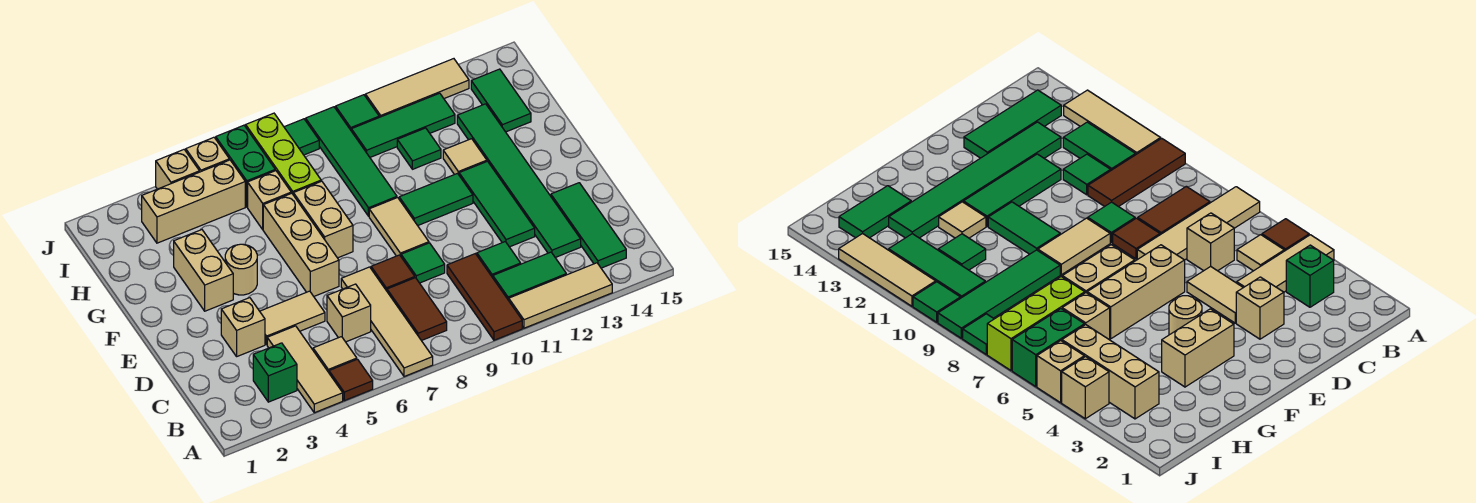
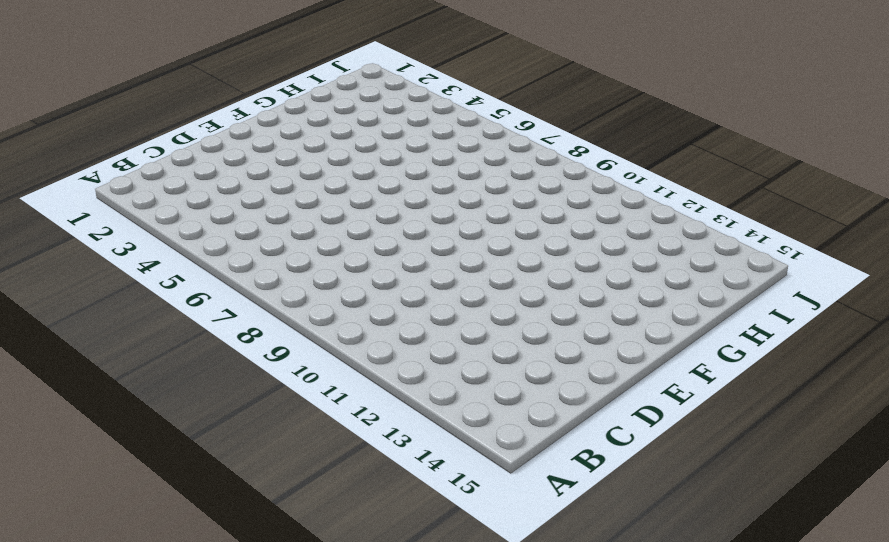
none -> tan tile A4:C4 level 1
none -> brown tile A5 level 1
none -> tan tile A7:D7 level 1
none -> brown tile A10:C10 level 1

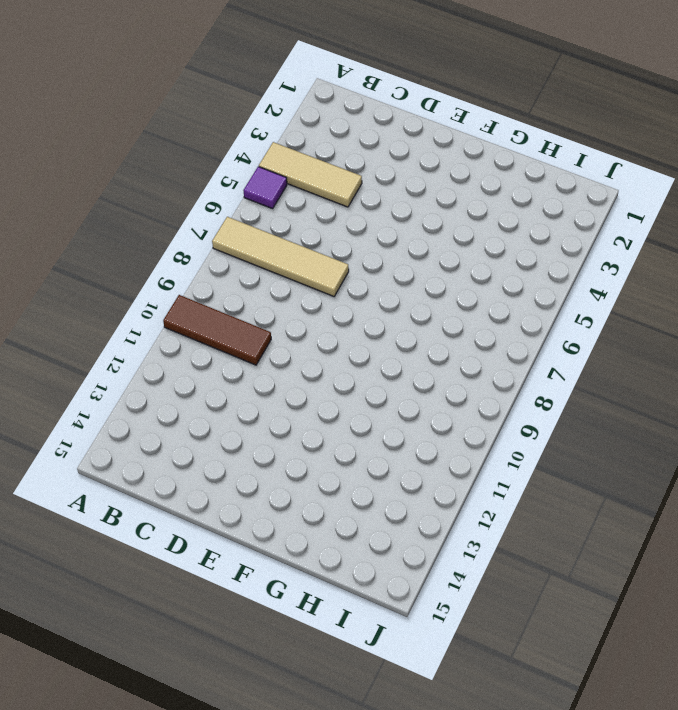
purple tile A5 level 1 -> brown tile A5 level 1
none -> tan tile A11:A13 level 1
none -> green brick B3 level 1
none -> tan tile B5 level 1
none -> brown tile B8:C8 level 1

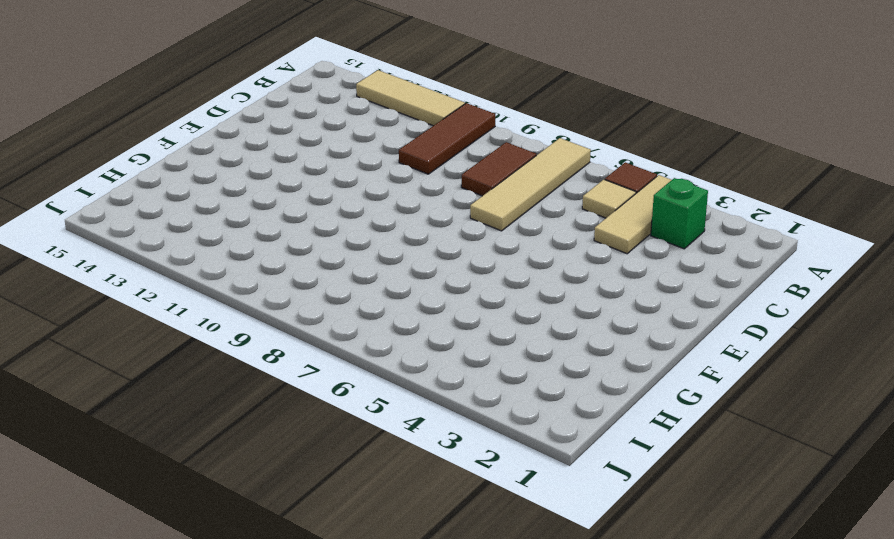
none -> green tile B11:B12 level 1
none -> green tile B14:D14 level 1
none -> tan brick C6 level 1
none -> green tile C11 level 1

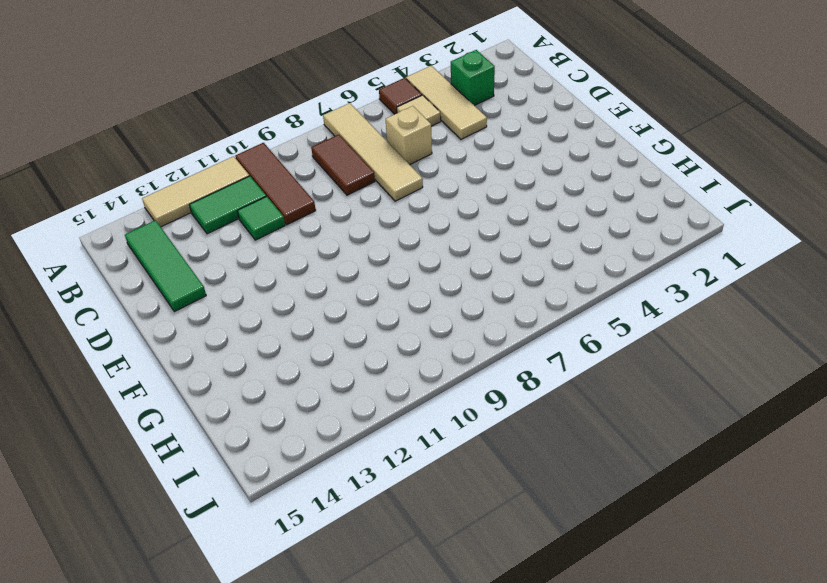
none -> green tile C13:H13 level 1
none -> tan brick D3 level 1
none -> tan tile D4:D5 level 1
none -> brown tile D8 level 1

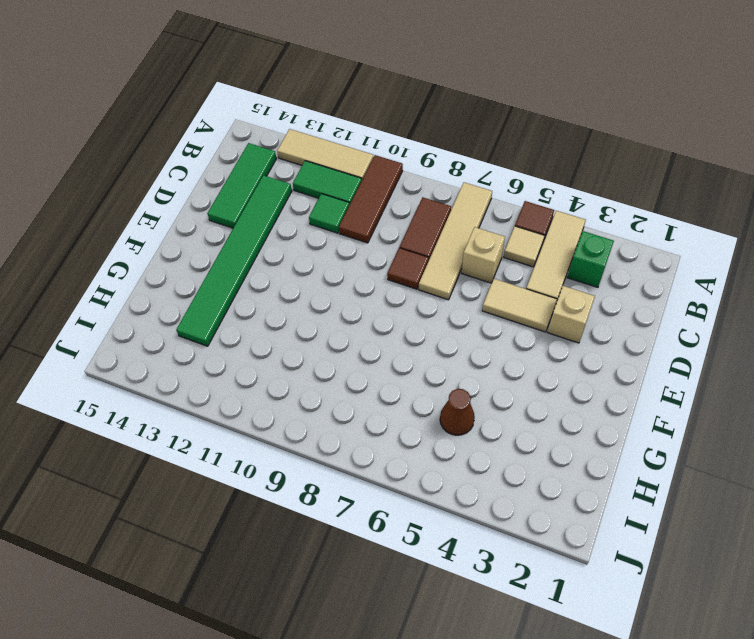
brown cone H5 level 1 -> none
none -> green tile D9 level 1
none -> green tile D12:F12 level 1
none -> tan brick E6:G6 level 1
none -> tan tile E9:F9 level 1

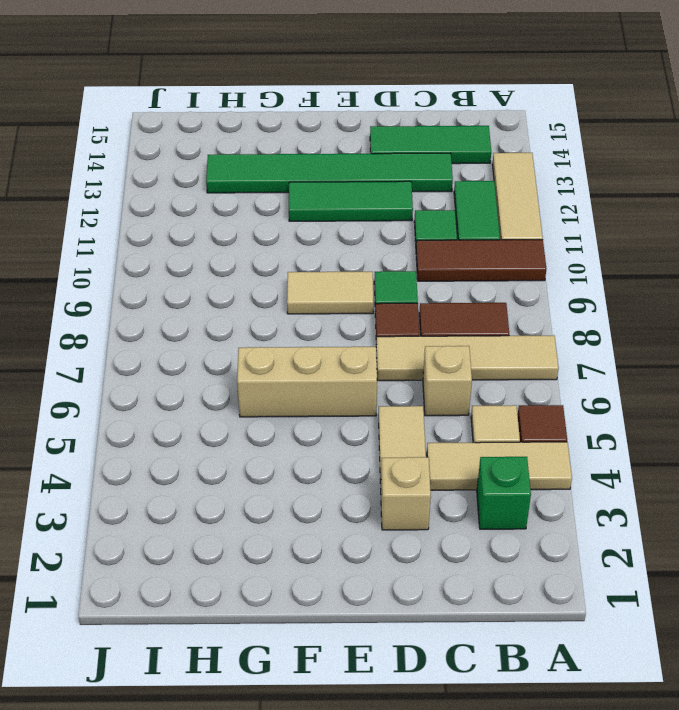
none -> tan brick F3:G3 level 1
none -> tan round brick F4 level 1
none -> tan brick F7:G7 level 1
none -> green tile F10:F11 level 1

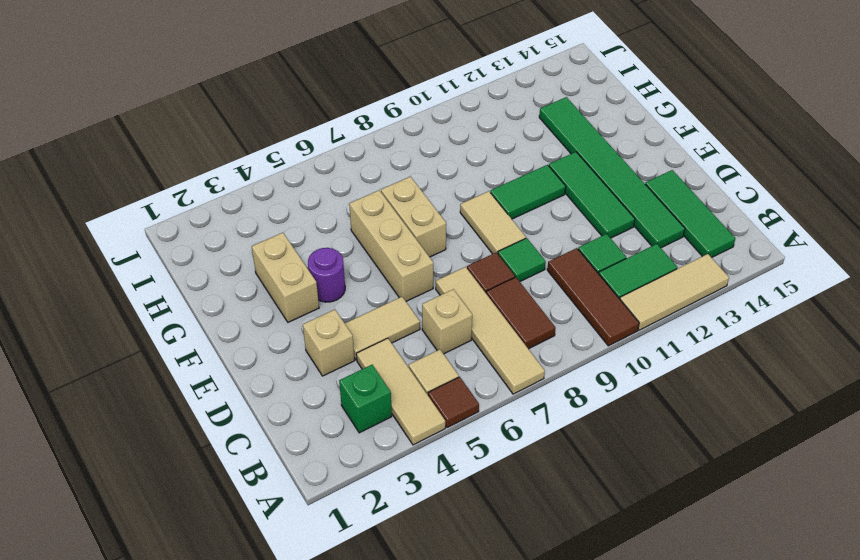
purple round brick F4 level 1 -> tan round brick F4 level 1
none -> green tile G9:J9 level 1
none -> tan tile G12 level 1
none -> tan brick H6 level 1
none -> lime brick H7:J7 level 1

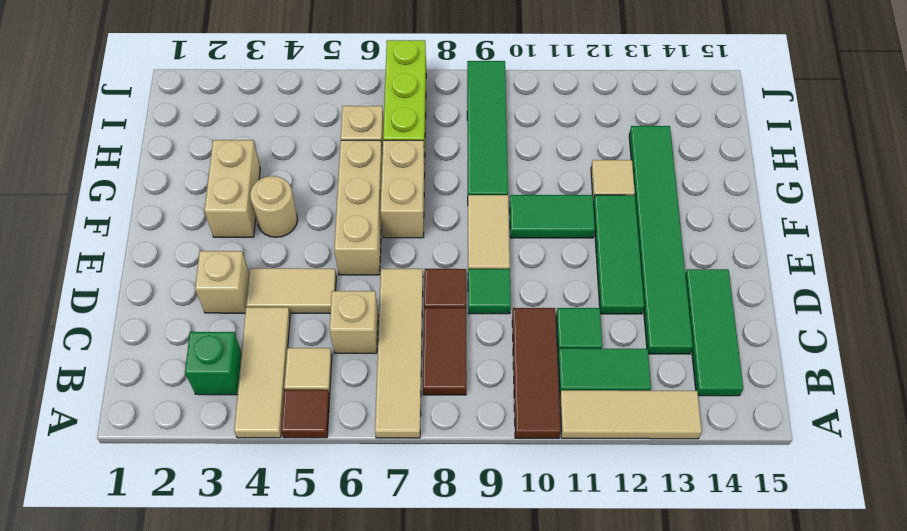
none -> green tile H11 level 1
none -> green tile H14:I14 level 1
none -> tan brick I3:I5 level 1
none -> green brick I6:J6 level 1

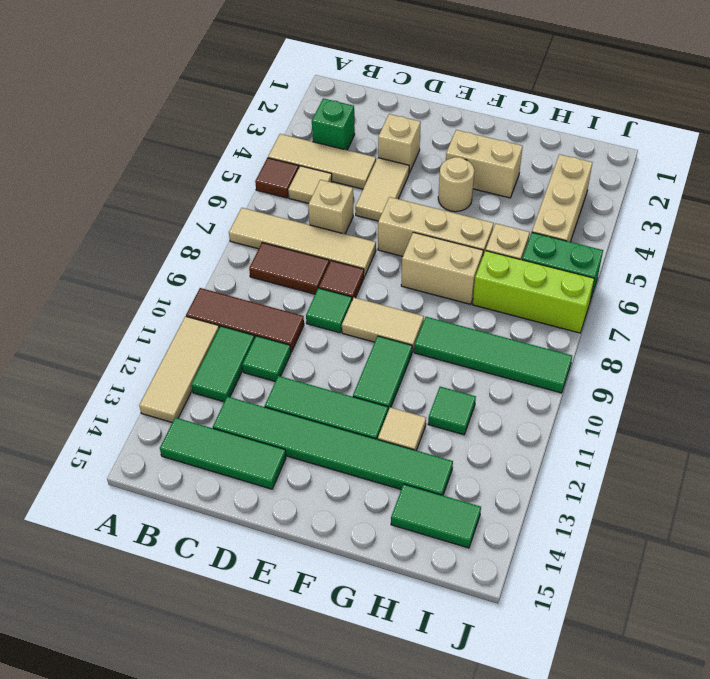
none -> green tile I10:I12 level 1
none -> tan brick J4 level 1
none -> tan brick J5 level 1
none -> green tile J8 level 1

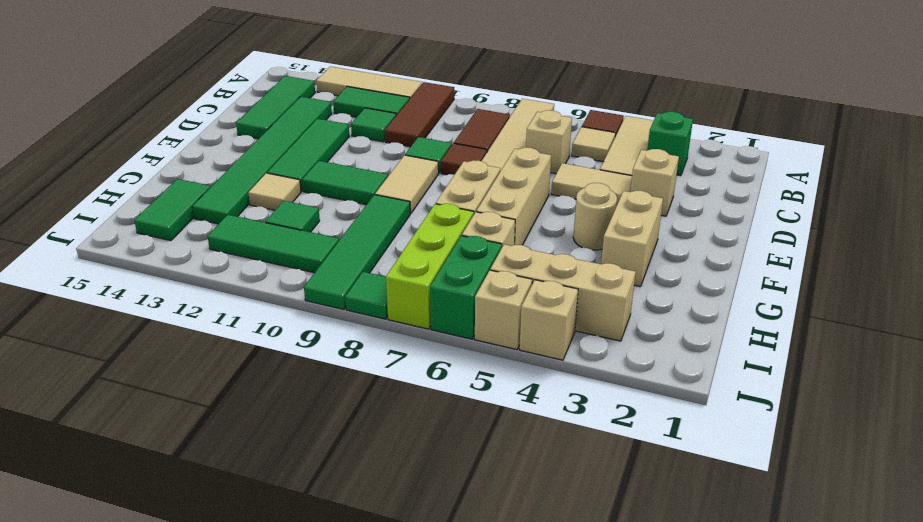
none -> green tile J10 level 1
none -> tan tile J11:J13 level 1

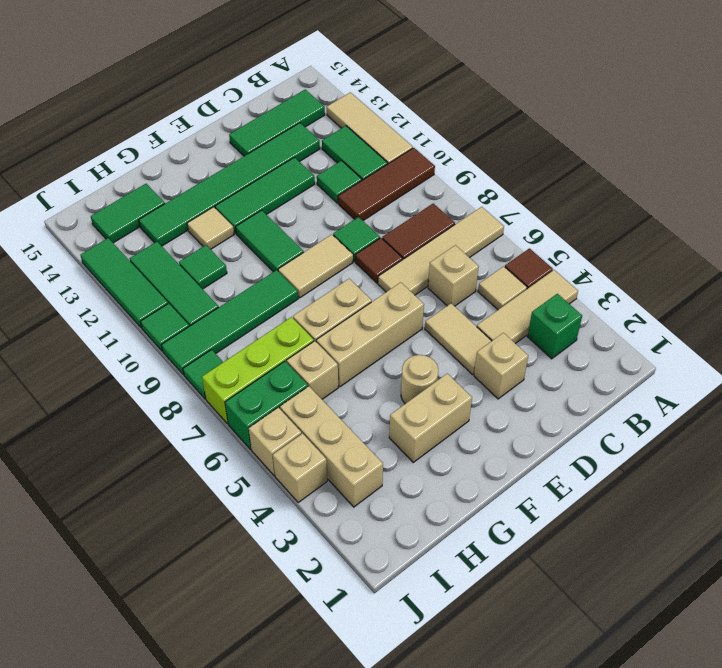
green tile J11:J13 level 1 -> tan tile J11:J13 level 1

